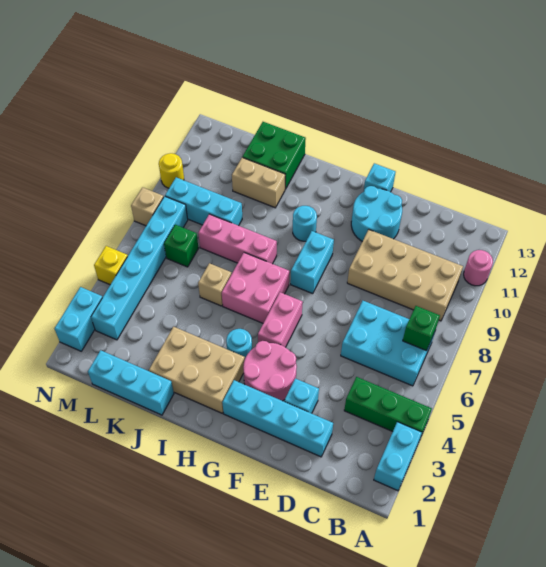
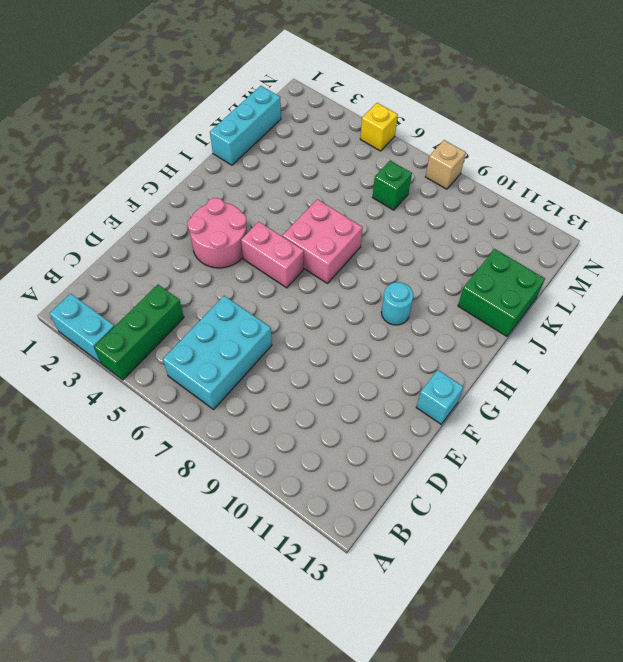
none -> pink round brick A11 level 1
none -> tan brick B9:E10 level 1
none -> cyan brick D2:G2 level 1

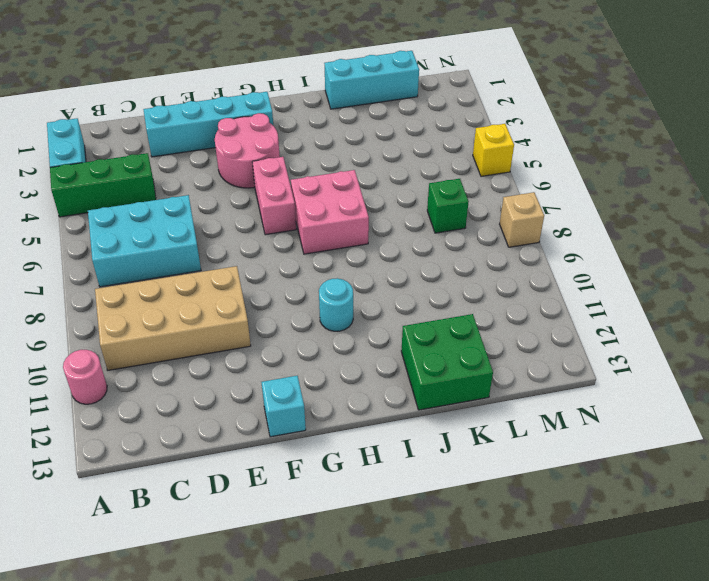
none -> cyan brick E3 level 1
none -> cyan round brick E11:F12 level 1
none -> cyan brick G8:G9 level 1

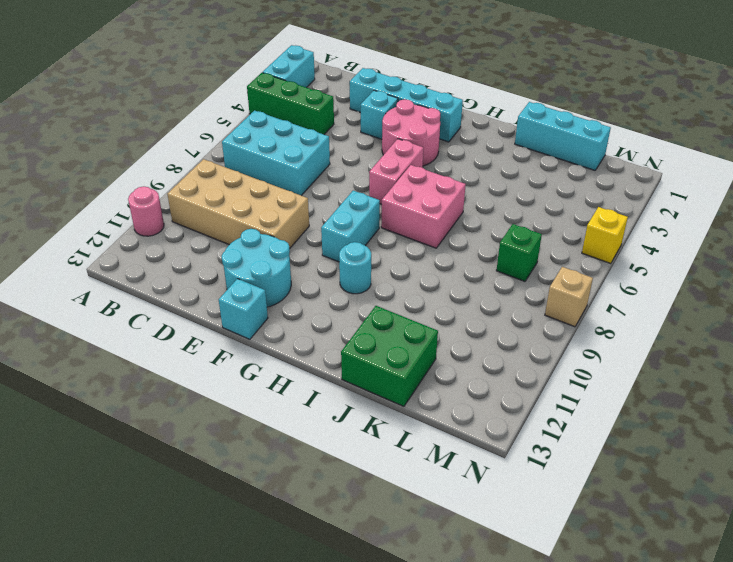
none -> tan brick H2:J3 level 1
none -> cyan round brick H4 level 1
none -> pink brick I8:K8 level 1

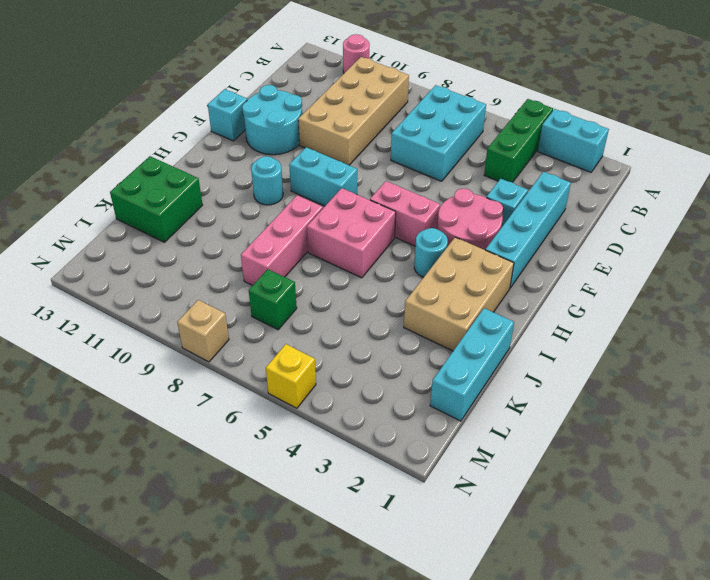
none -> tan brick J6 level 1
none -> tan brick J11:K11 level 1
none -> cyan brick K9:M9 level 1

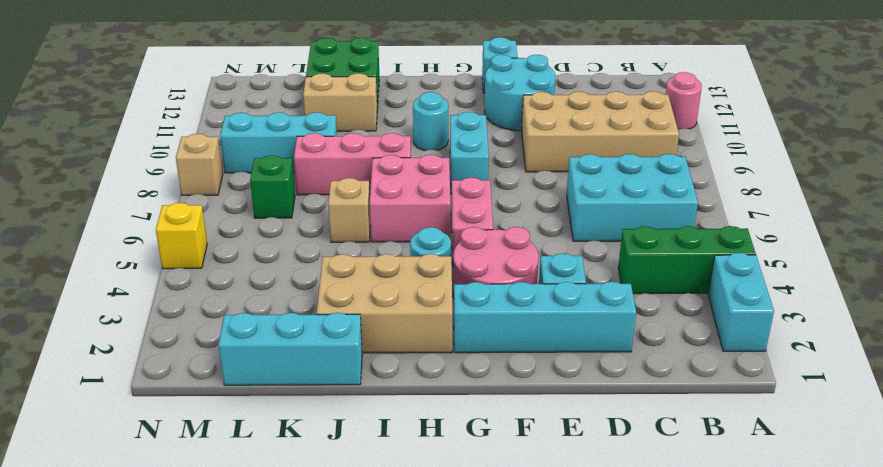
none -> cyan brick M3:M8 level 1
none -> cyan brick N2:N3 level 1
none -> yellow round brick N10 level 1

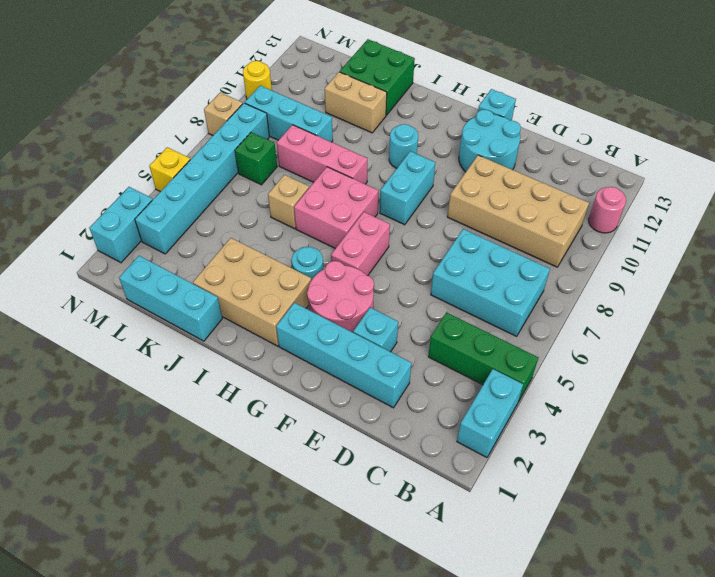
none -> green brick B7 level 2

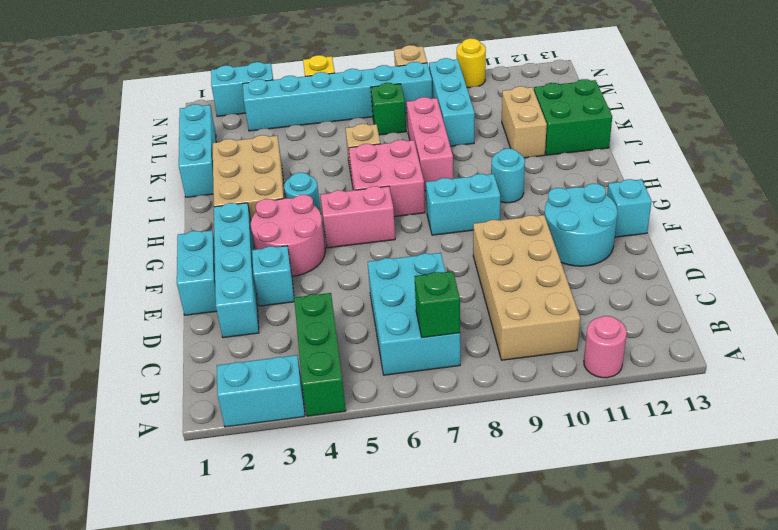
cyan brick E1:F1 level 1 -> none

